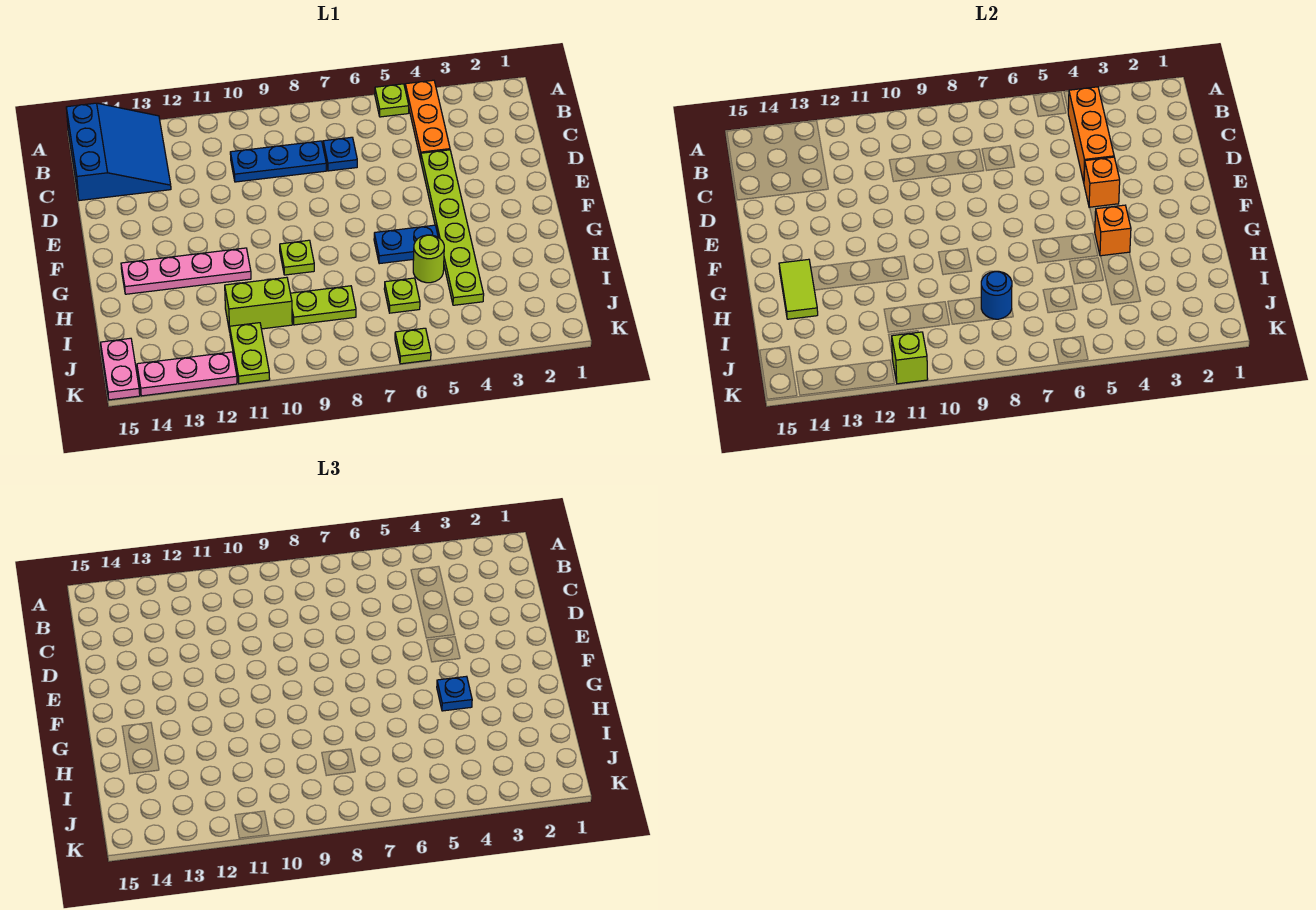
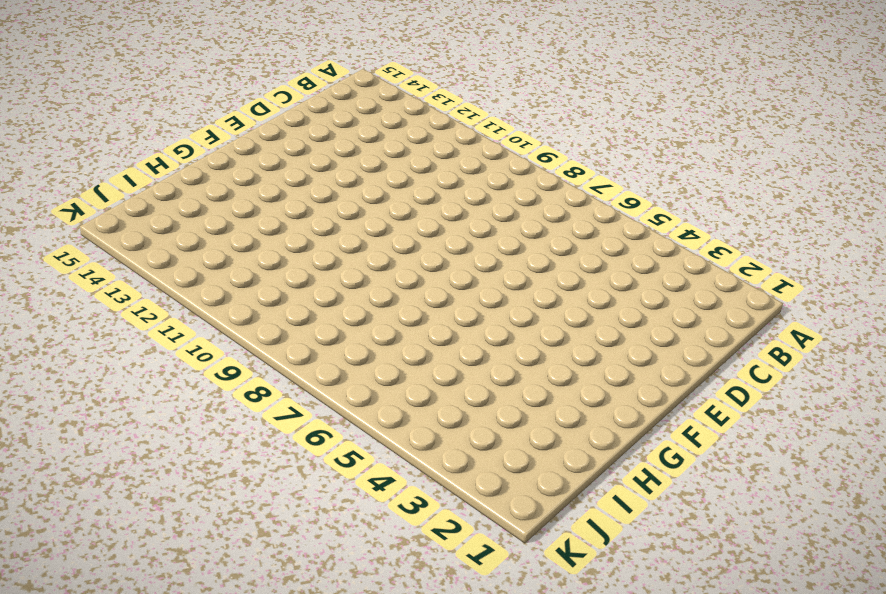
none -> orange plate A4:C4 level 1
none -> lime plate A5 level 1
none -> blue slope A13:C15 level 1 top 15

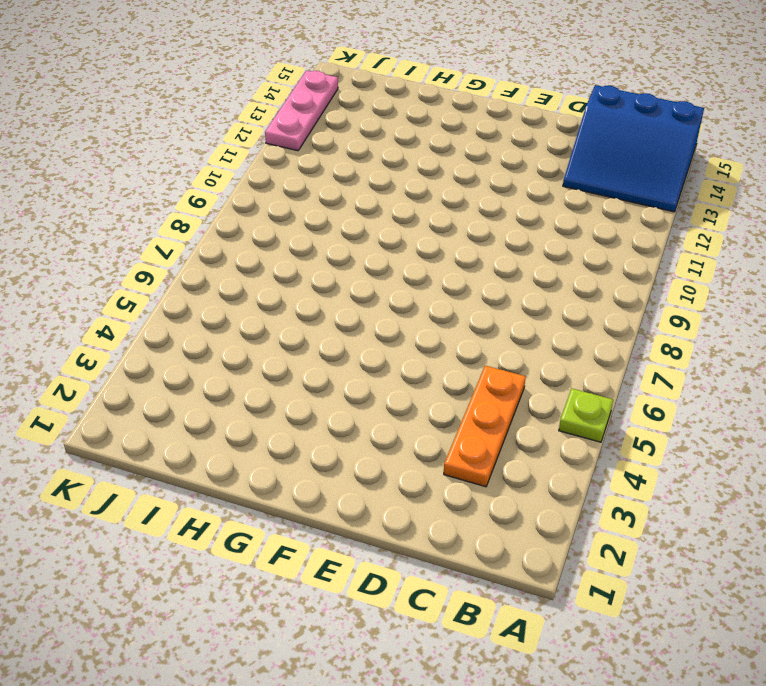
orange plate C3:C5 level 1 -> orange plate A4:C4 level 1
none -> blue plate C7 level 1
none -> blue plate C8:C10 level 1
none -> lime plate D4:I4 level 1

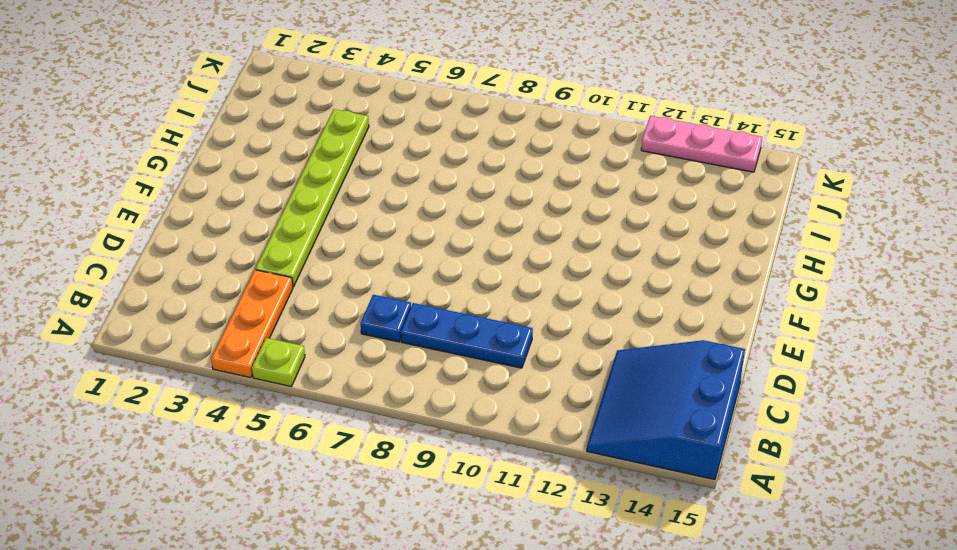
none -> blue plate G5:G6 level 1
none -> lime plate G9 level 1
none -> pink plate G11:G14 level 1

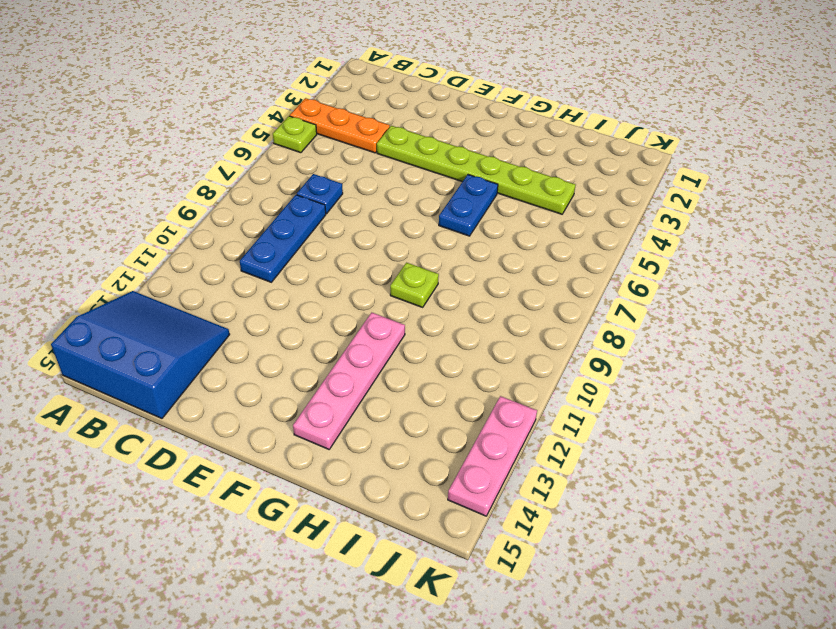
none -> lime round brick H5 level 1
none -> lime plate I6 level 1
none -> lime plate I8:I9 level 1

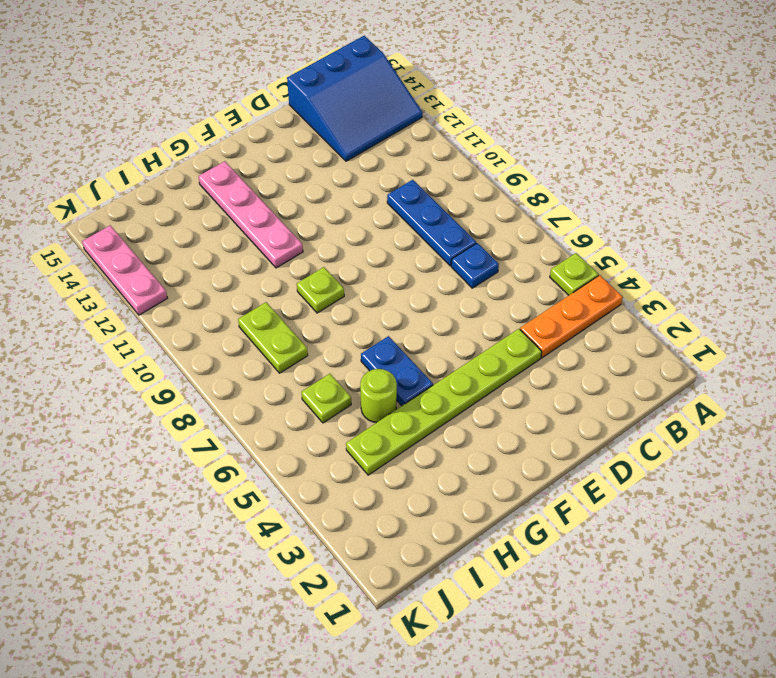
none -> lime brick I10:I11 level 1
none -> lime plate J11:K11 level 1
none -> pink plate J15:K15 level 1

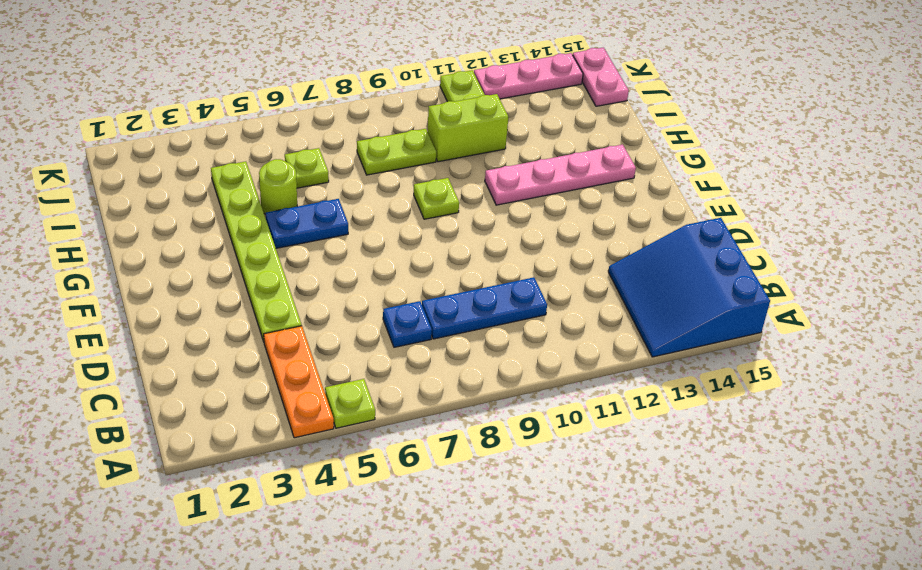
none -> lime plate K6 level 1
none -> orange brick B4:D4 level 2
none -> orange brick E4 level 2

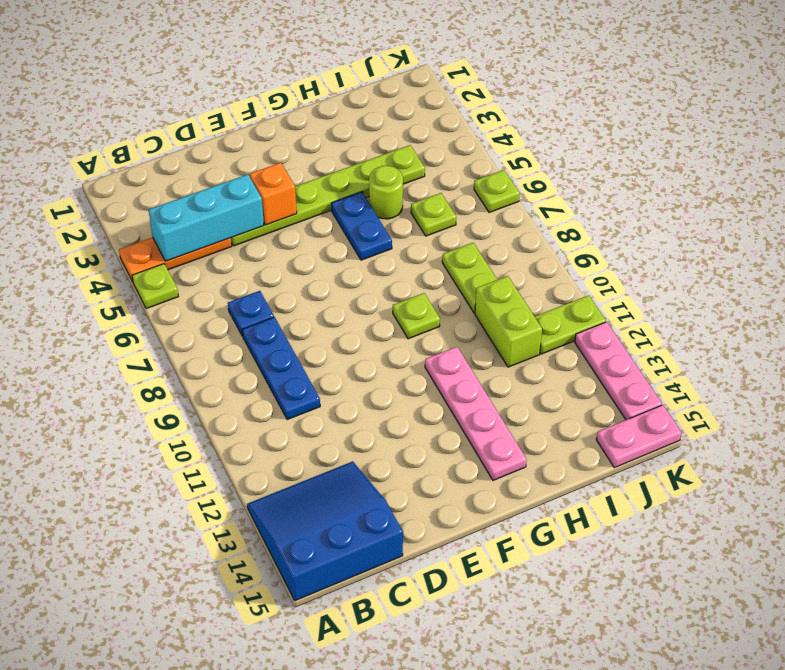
cyan brick B4:D4 level 2 -> orange brick B4:D4 level 2
none -> orange brick G4 level 2
none -> lime tile G14:H14 level 2
none -> blue round brick I8 level 2

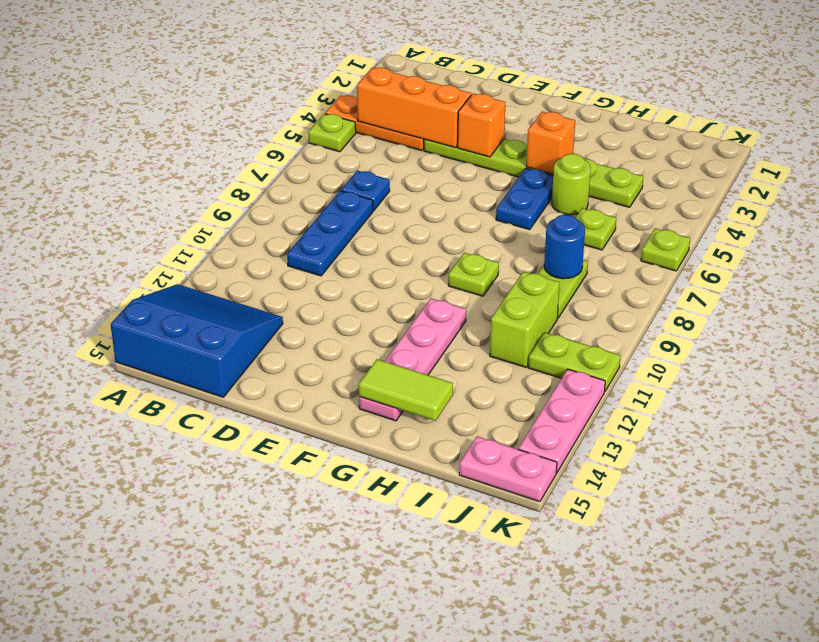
none -> lime brick K11 level 2
none -> blue plate G4 level 3

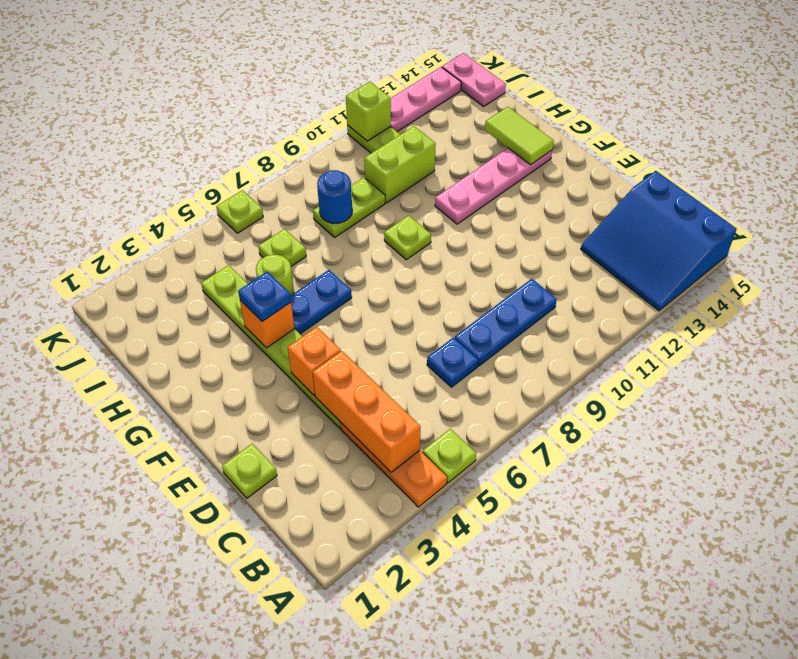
lime plate D1 level 1 -> none

